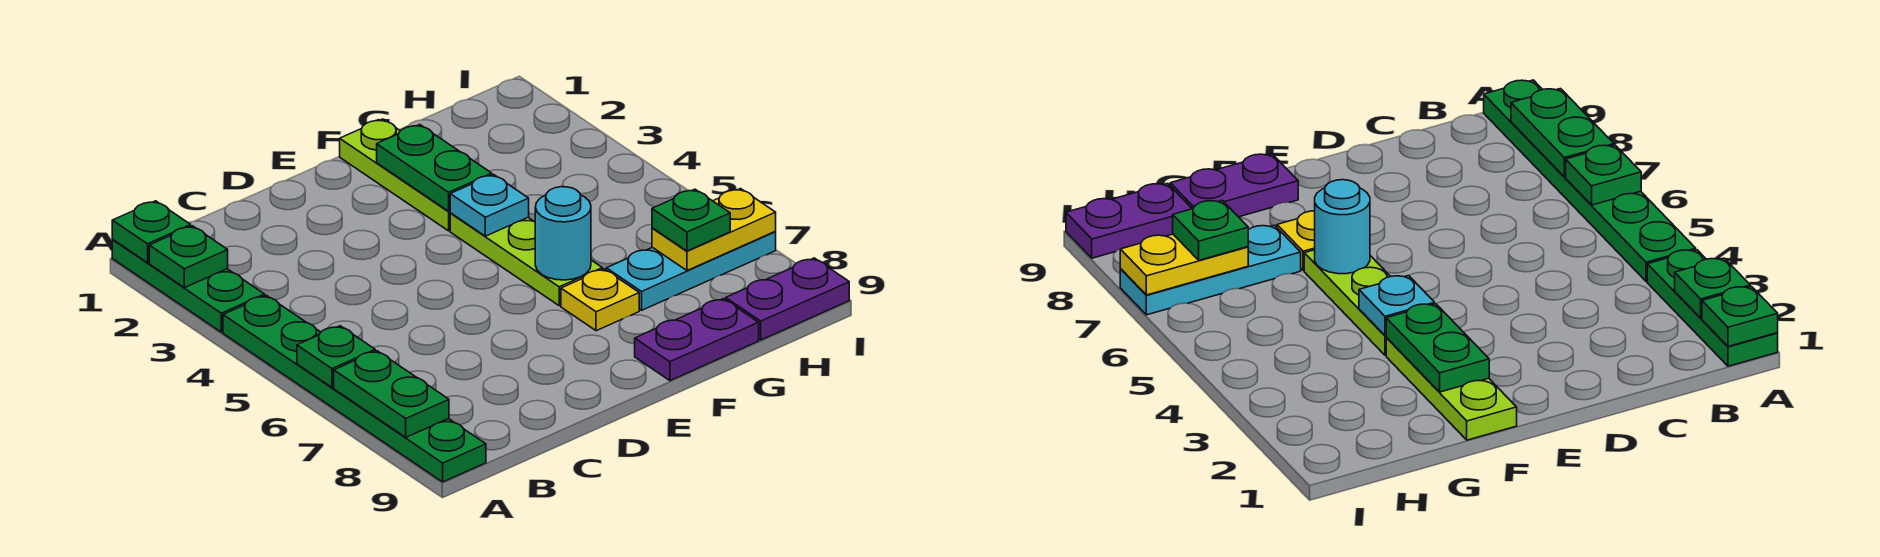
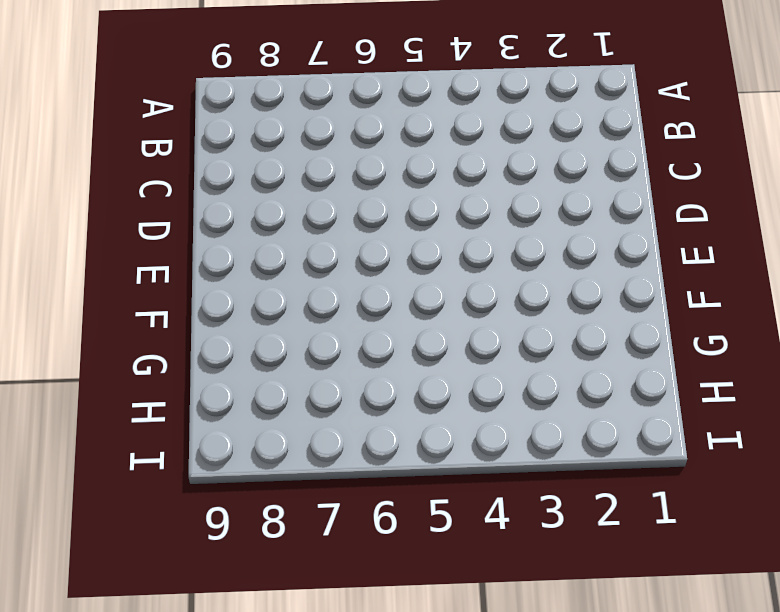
none -> green plate A1:A3 level 1
none -> green plate A4:A9 level 1
none -> lime plate F1:F3 level 1

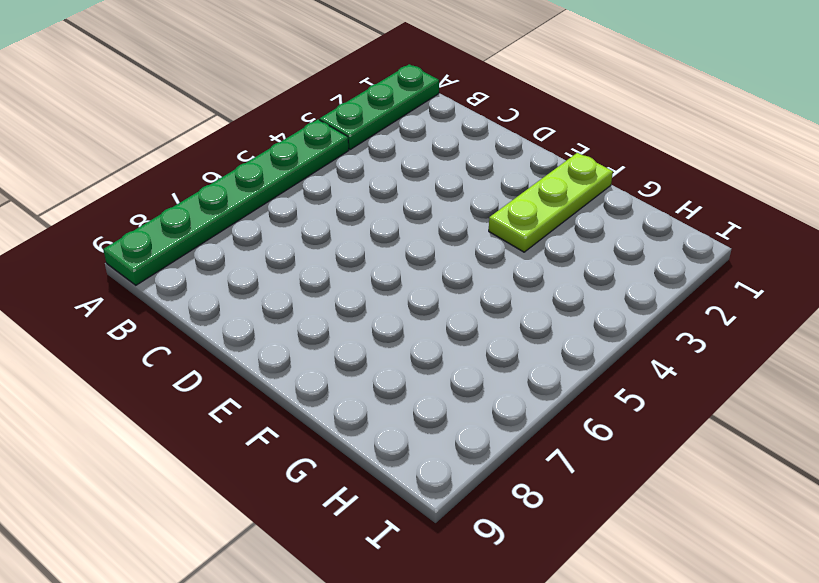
none -> lime plate F4:F6 level 1
none -> yellow plate F7 level 1
none -> purple plate F9:G9 level 1

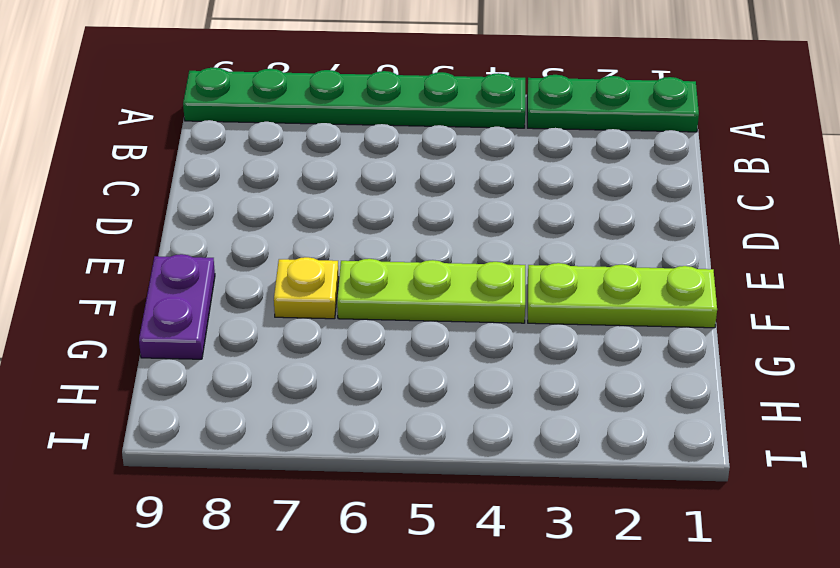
none -> cyan plate G7:I7 level 1
none -> purple plate H9:I9 level 1
none -> green plate A1 level 2

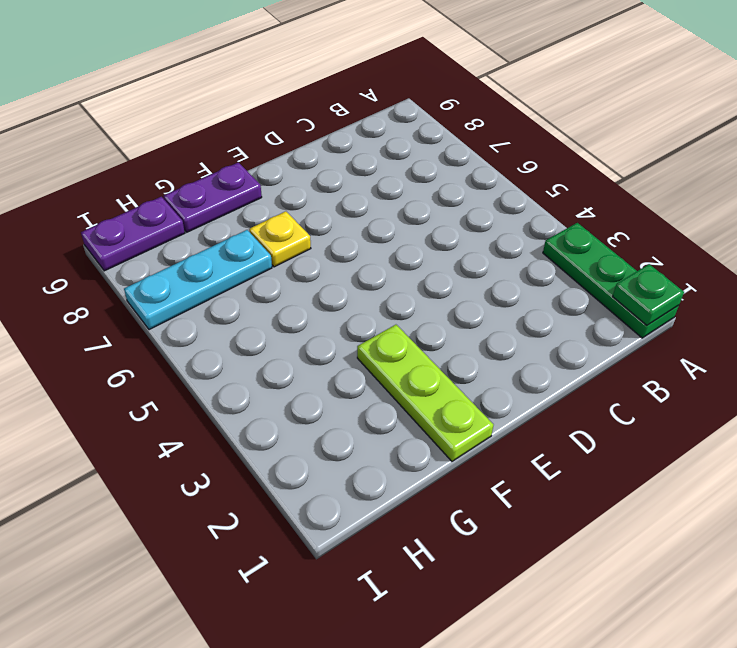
none -> green plate A4:A9 level 1
none -> lime plate F4:F6 level 1
none -> green plate A2 level 2

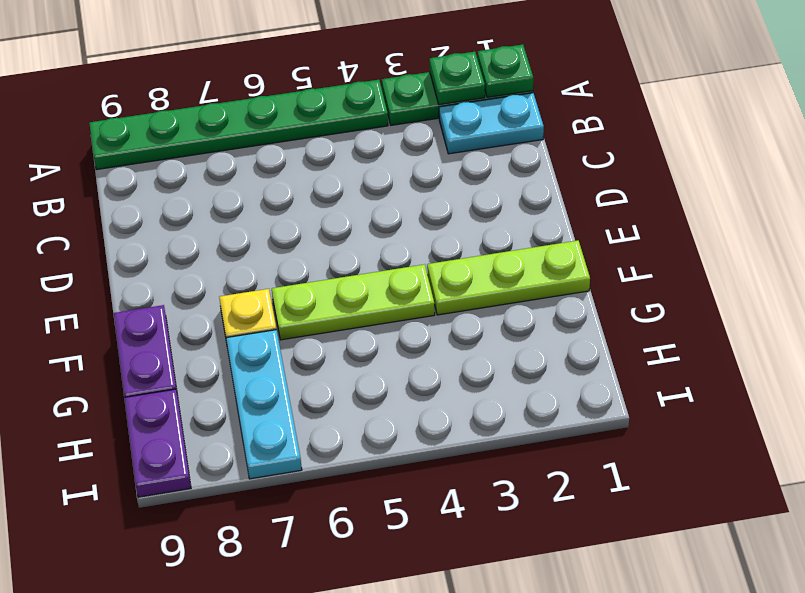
cyan plate B1:B2 level 1 -> none
none -> green plate A6 level 2
none -> green plate A7:A8 level 2
none -> green plate F2:F3 level 2

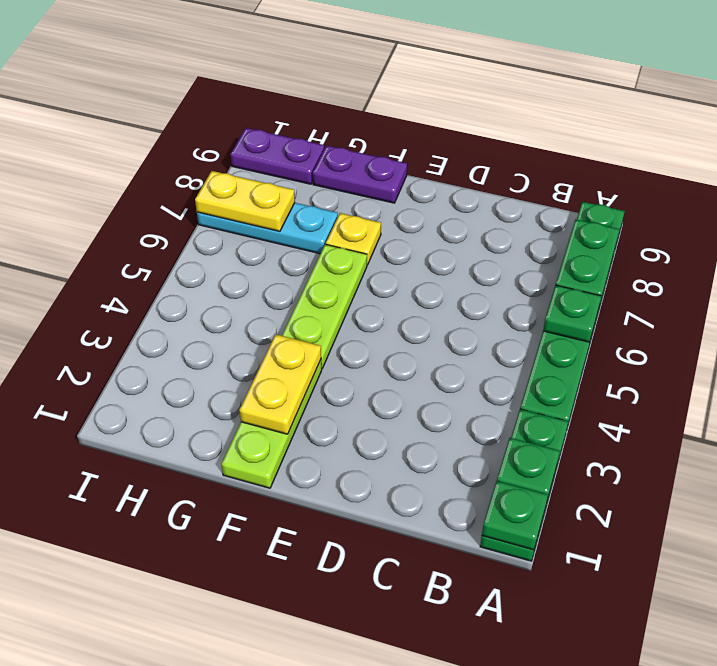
yellow plate F2:F3 level 2 -> green plate F2:F3 level 2
none -> cyan plate F4 level 2
none -> cyan round brick F6 level 2
none -> green plate H7 level 3

